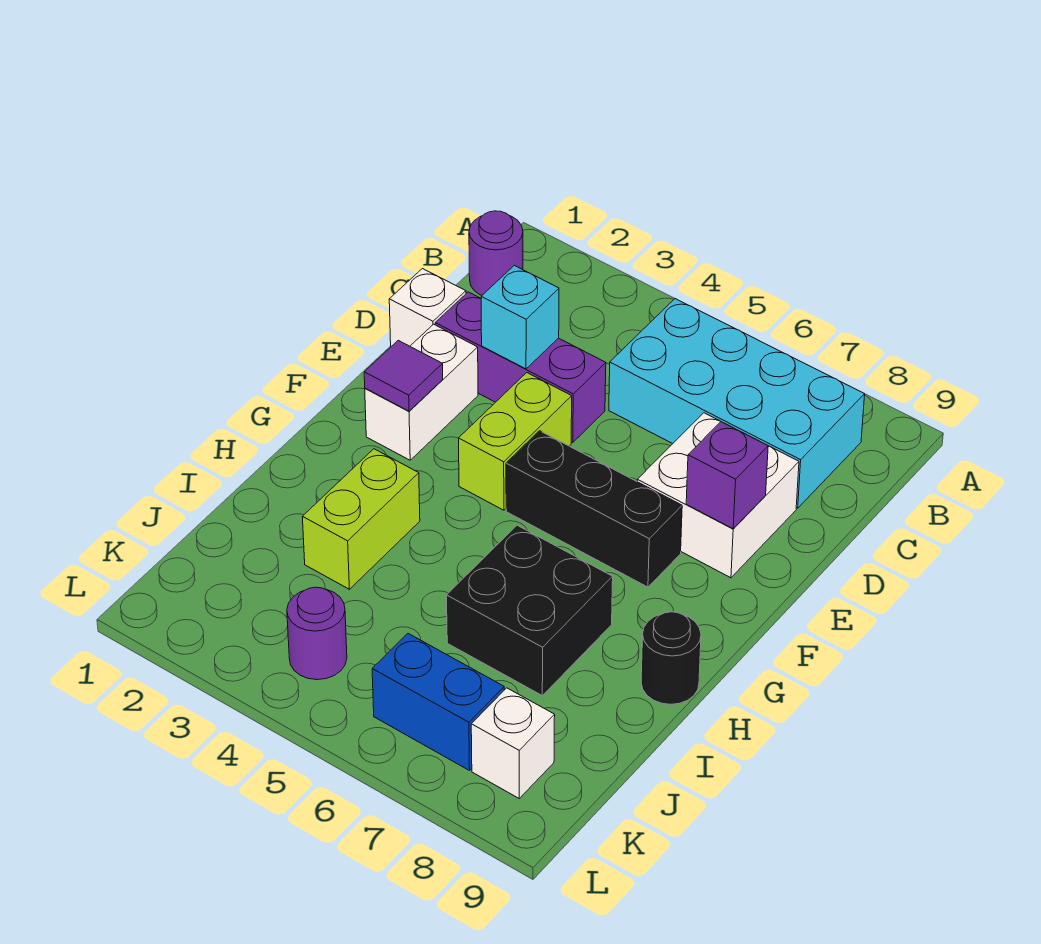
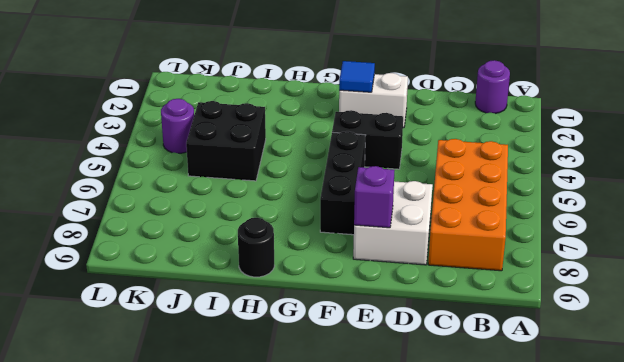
orange brick B5:C8 level 1 -> cyan brick B5:C8 level 1
black brick E4:F4 level 1 -> lime brick E4:F4 level 1
blue tile F2 level 2 -> purple tile F2 level 2
black brick I4:J5 level 1 -> black brick H6:I7 level 1
none -> white brick D1 level 1
none -> purple brick D2:D4 level 1
none -> lime brick H3:I3 level 1

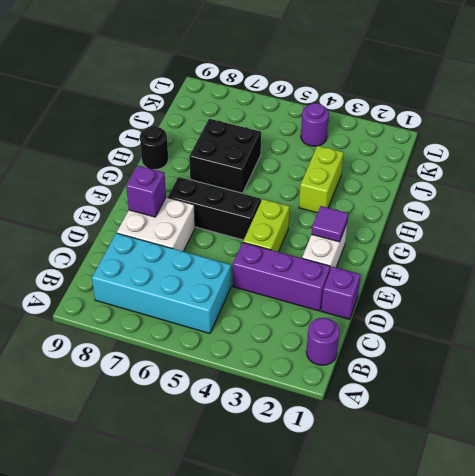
purple brick D1 level 1 -> white brick D1 level 1
none -> blue brick K6:K7 level 1
none -> white brick K8 level 1
none -> cyan brick D3 level 2

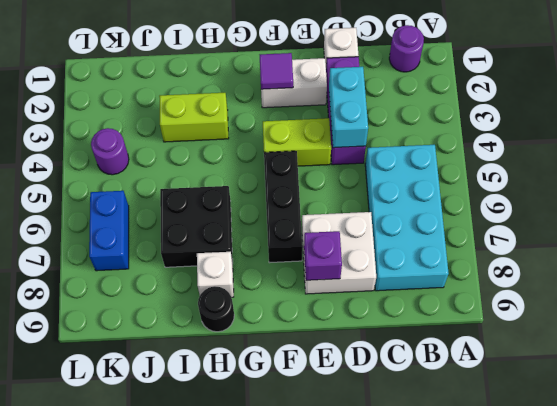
cyan brick D3:D4 level 2 -> cyan brick D3 level 2
white brick H8 level 1 -> white brick K8 level 1

